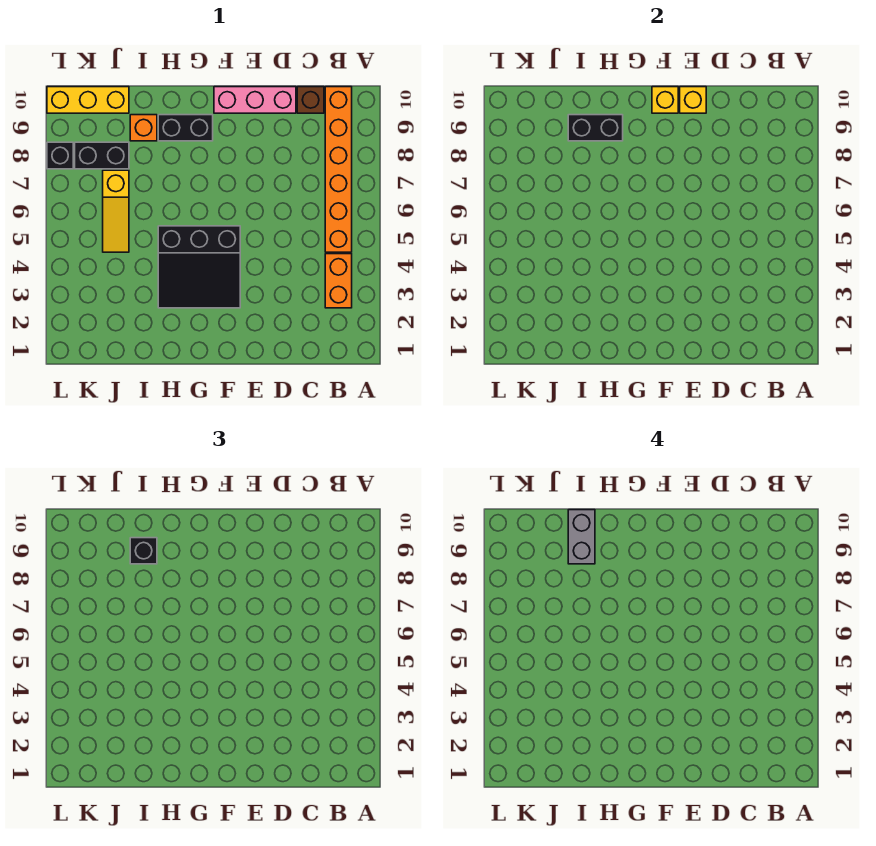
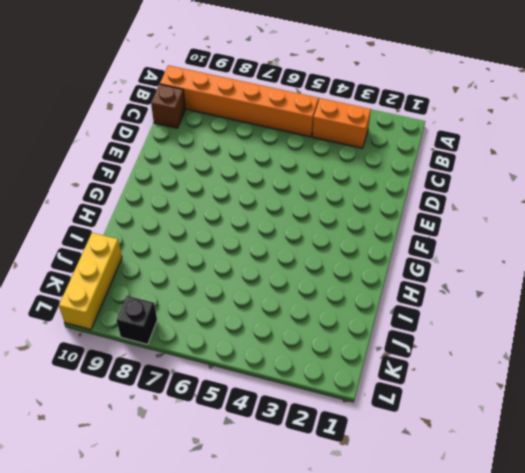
none -> pink brick D10:F10 level 1
none -> black slope F3:H5 level 1 top 5
none -> black brick G9:H9 level 1

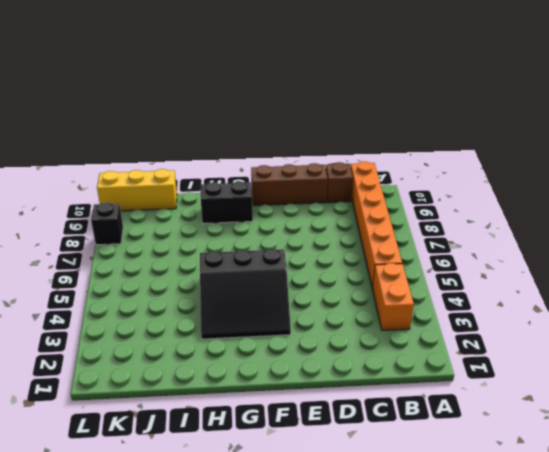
brown brick D10:F10 level 1 -> pink brick D10:F10 level 1
none -> orange brick I9 level 1
none -> yellow slope J5:J7 level 1 top 7
none -> black brick J8:K8 level 1

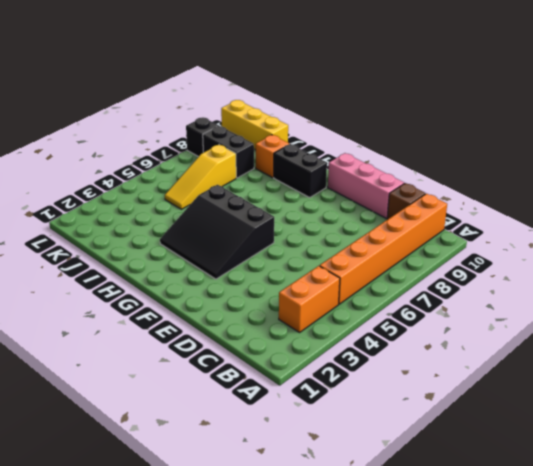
none -> yellow brick E10 level 2
none -> yellow brick F10 level 2
none -> black brick H9:I9 level 2

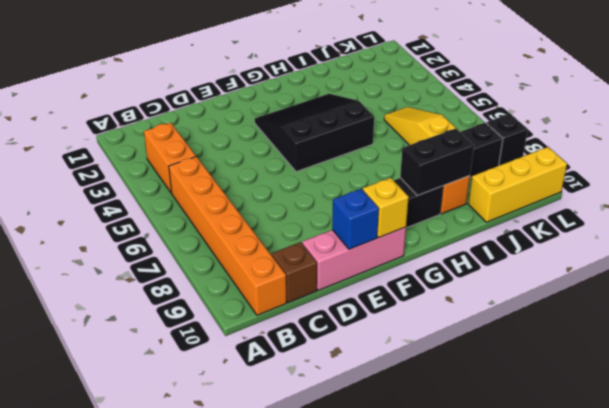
blue brick E10 level 2 -> yellow brick E10 level 2
none -> black brick I9 level 3
none -> grey brick I9:I10 level 4

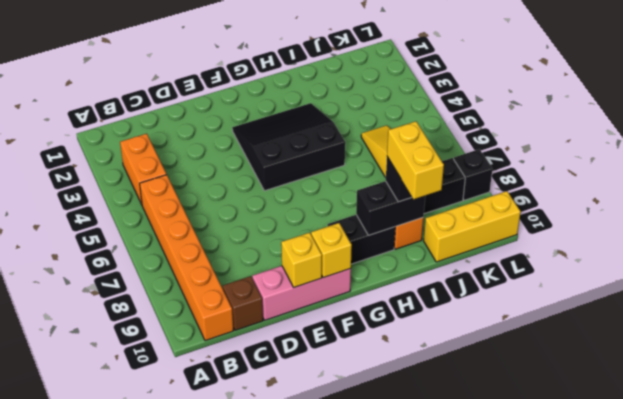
yellow brick I9:I10 level 4 -> grey brick I9:I10 level 4

